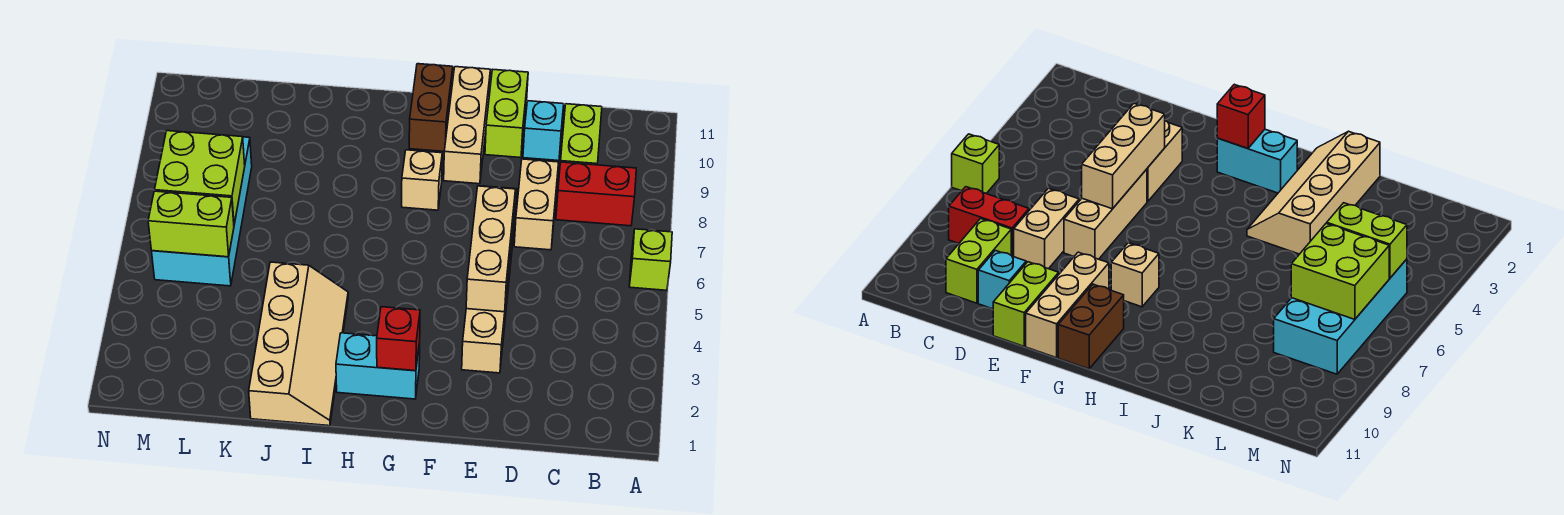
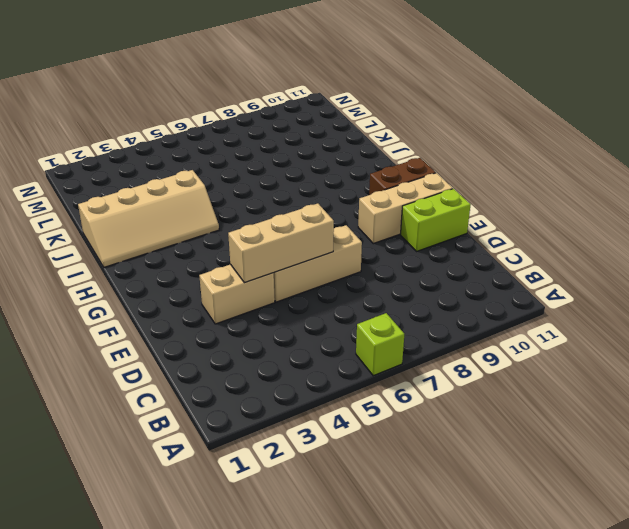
none -> red brick B8:C8 level 1
none -> lime brick C9:C10 level 1
none -> tan brick D7:D8 level 1

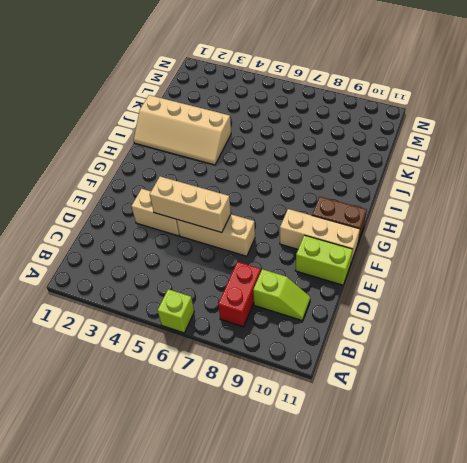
lime slope C9:C10 level 1 top 9 -> lime brick C9:C10 level 1
none -> tan brick D7:D8 level 1
none -> cyan brick D10 level 1
none -> cyan brick G2:H2 level 1

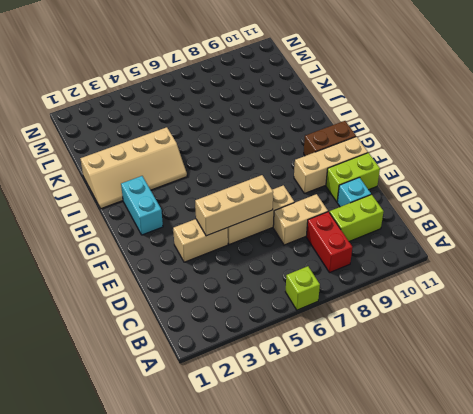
none -> tan brick G8 level 1
none -> cyan brick L5:M8 level 1
none -> red brick G2 level 2

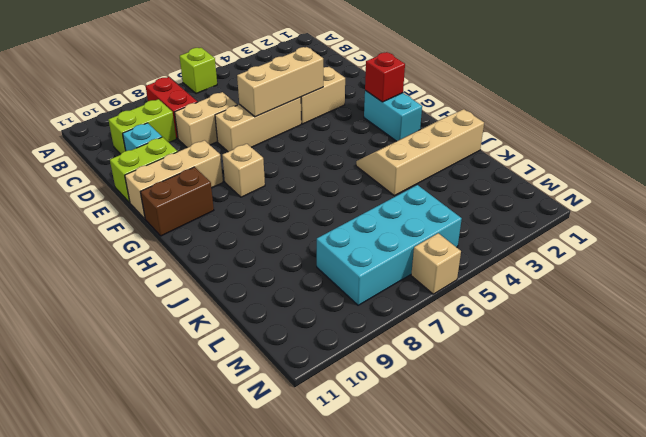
tan brick N6 level 1 -> none
none -> lime brick L5:M5 level 2
none -> lime brick L6:M7 level 2

